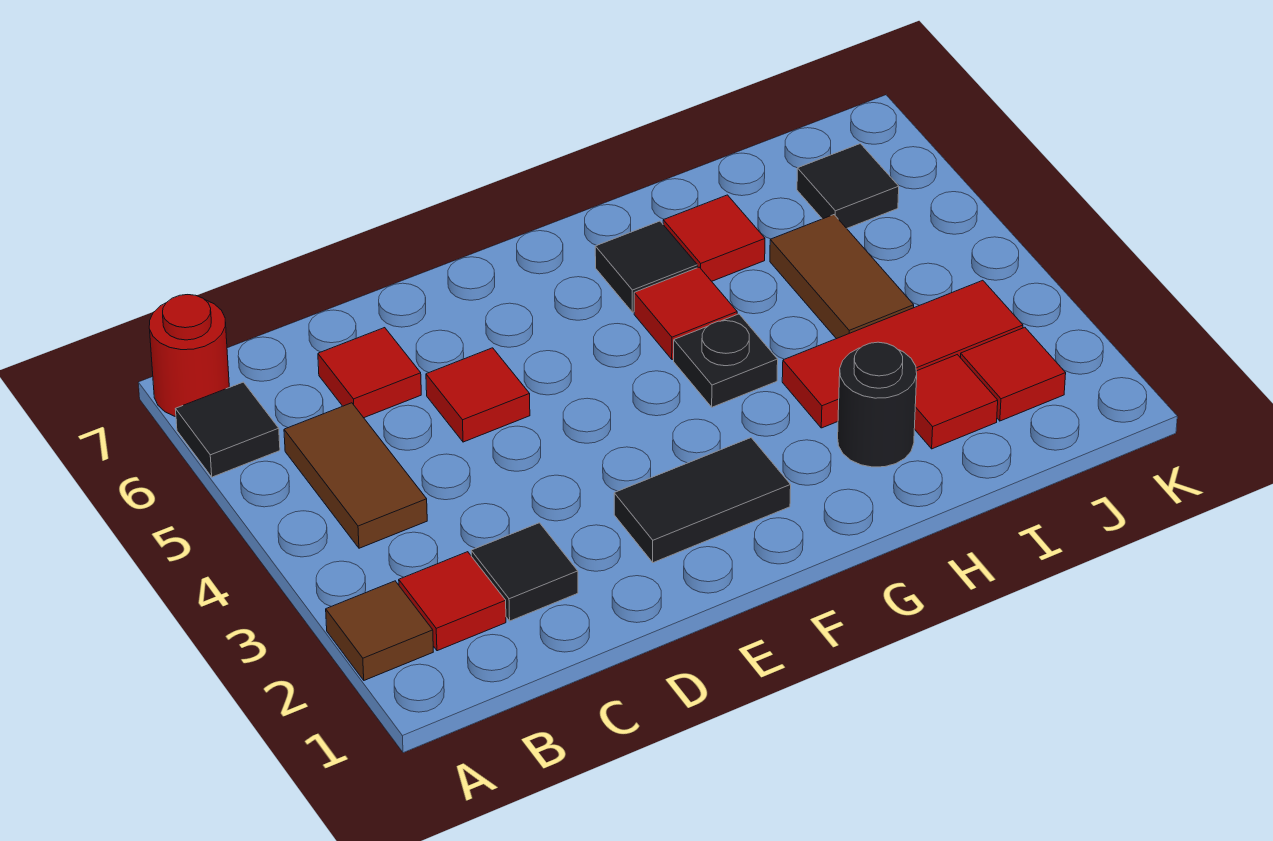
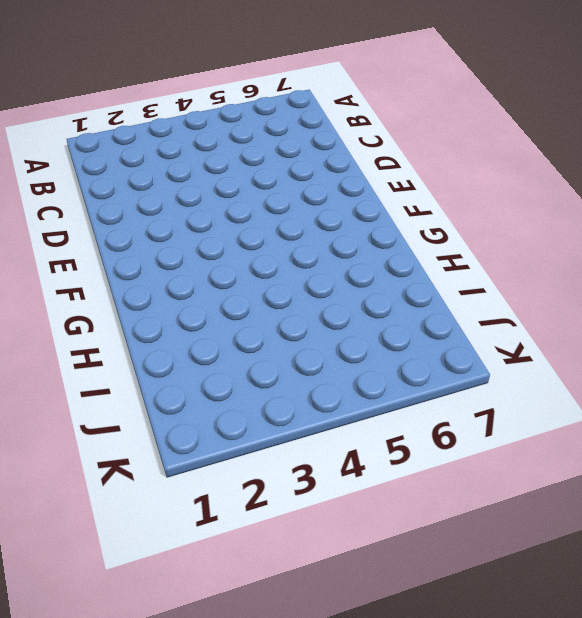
none -> brown tile A2 level 1
none -> black tile A6 level 1
none -> red round brick A7 level 1

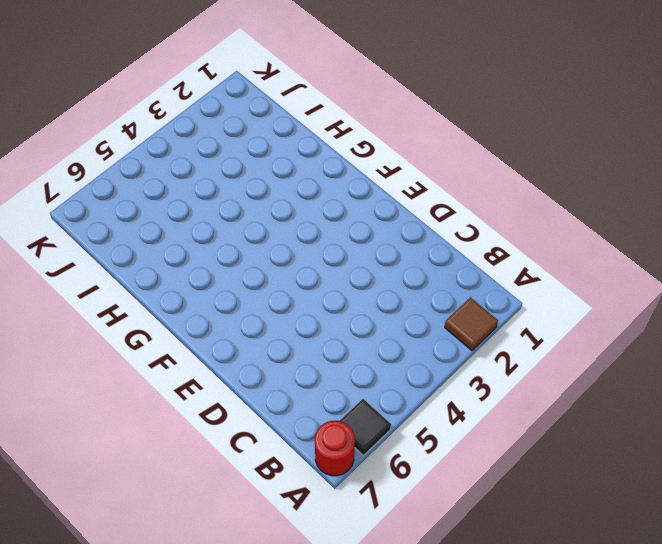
none -> red tile B2 level 1
none -> brown tile B4:B5 level 1
none -> black tile C2 level 1

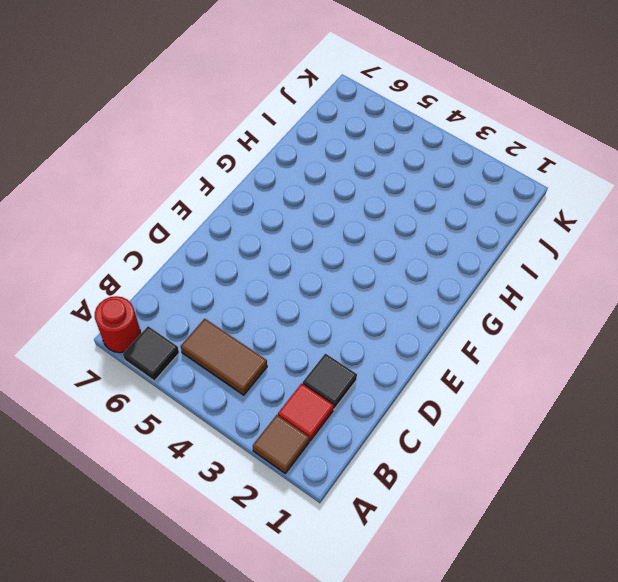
none -> red tile C6 level 1
none -> red tile D5 level 1
none -> black tile E2:F2 level 1

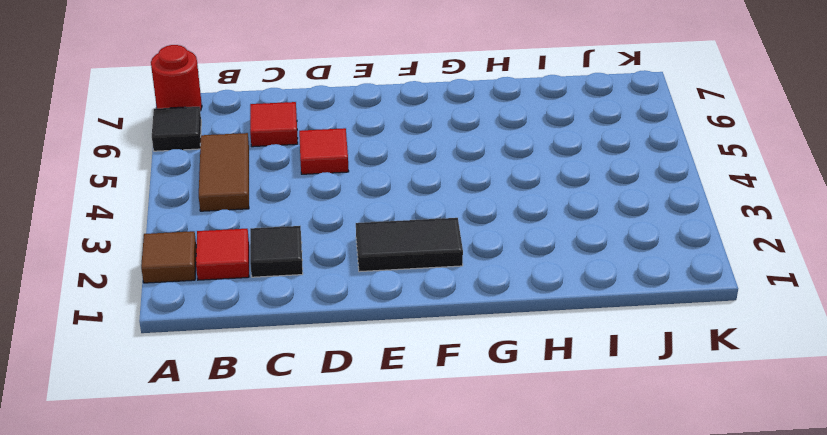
none -> black plate G4 level 1
none -> red tile G5 level 1
none -> black tile G6 level 1

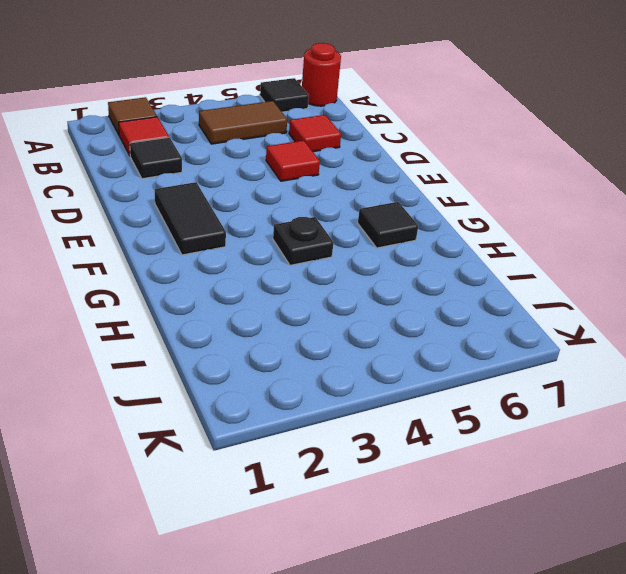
none -> red tile G5 level 1
none -> black round brick H2 level 1
none -> red tile H3:J3 level 1

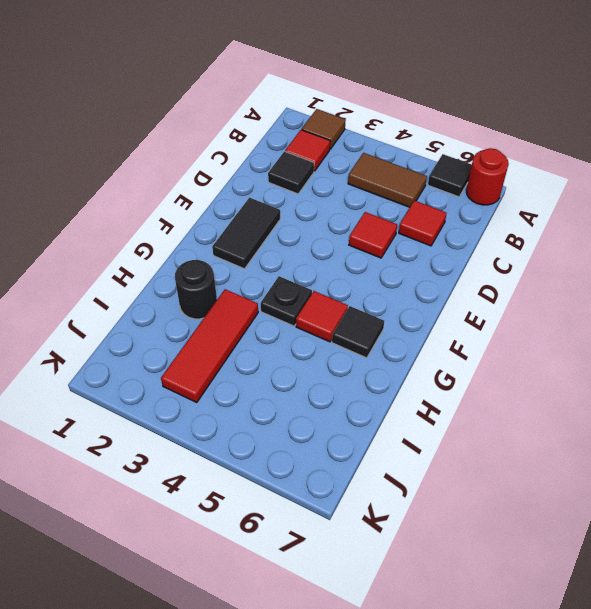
none -> red tile H6 level 1
none -> red tile I2 level 1
none -> brown tile I4:I5 level 1

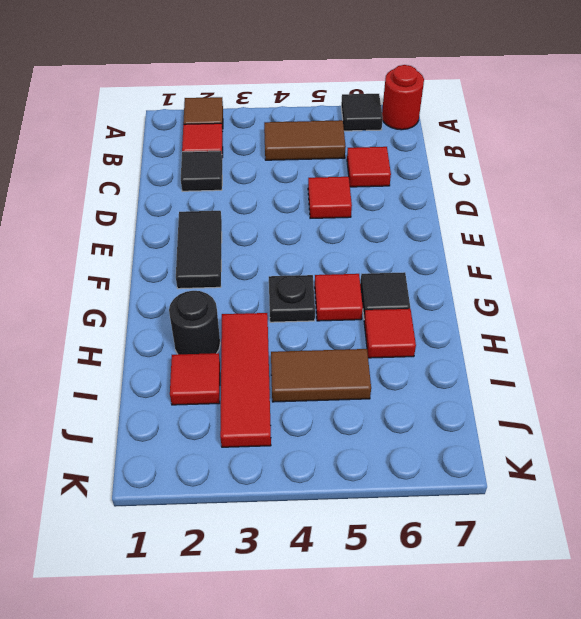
none -> red tile J2 level 1
none -> black tile J6 level 1

